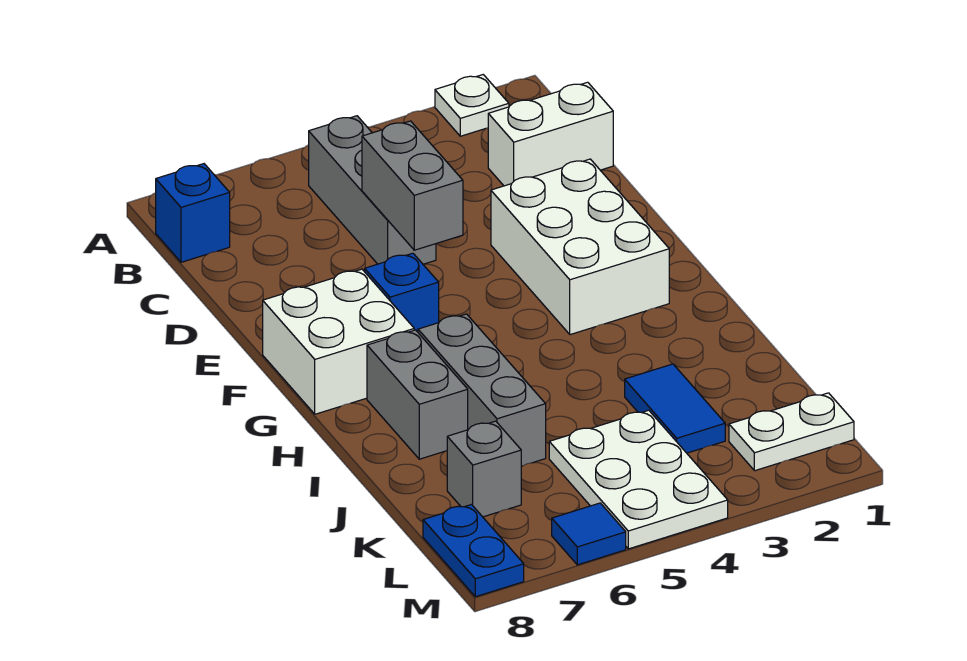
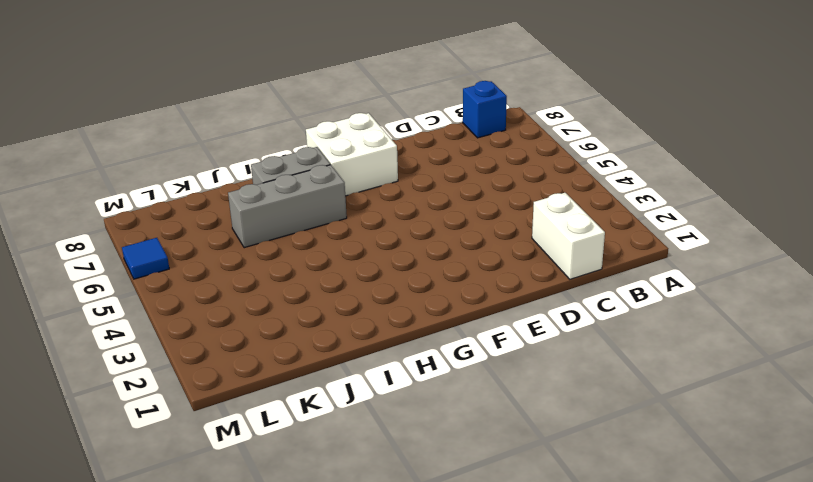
none -> white plate A2 level 1
none -> grey brick B5:D5 level 1
none -> white brick E2:G3 level 1

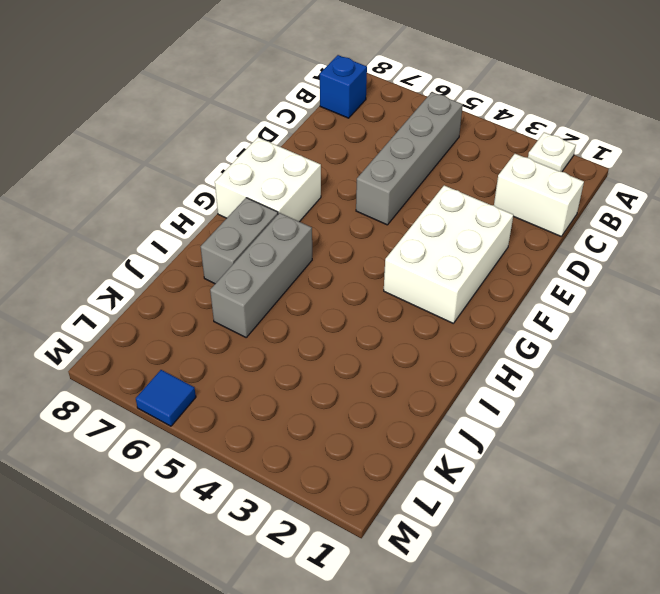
grey brick B5:E5 level 1 -> grey brick B5:D5 level 1
none -> blue brick F6 level 1
none -> blue tile J3:K3 level 1
none -> white plate K4:M5 level 1

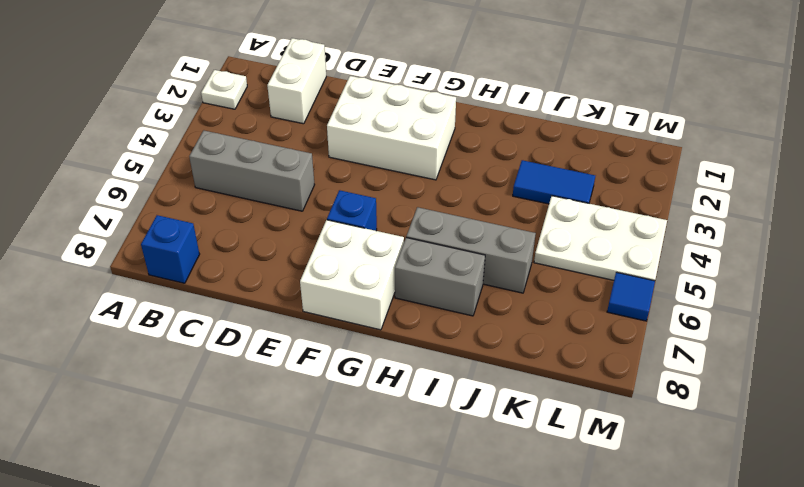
none -> grey brick K7 level 1
none -> white plate L1:L2 level 1
none -> blue plate L8:M8 level 1

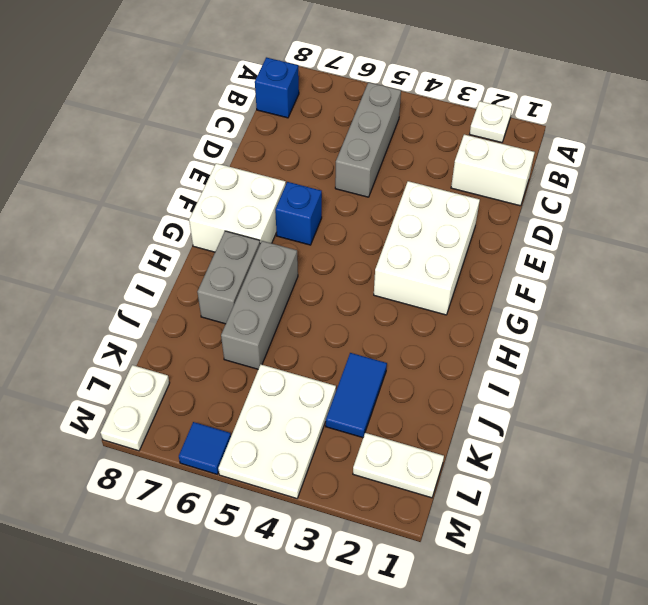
white plate L8:M8 level 1 -> blue plate L8:M8 level 1
none -> grey brick K7 level 1
none -> grey brick D5:E5 level 2

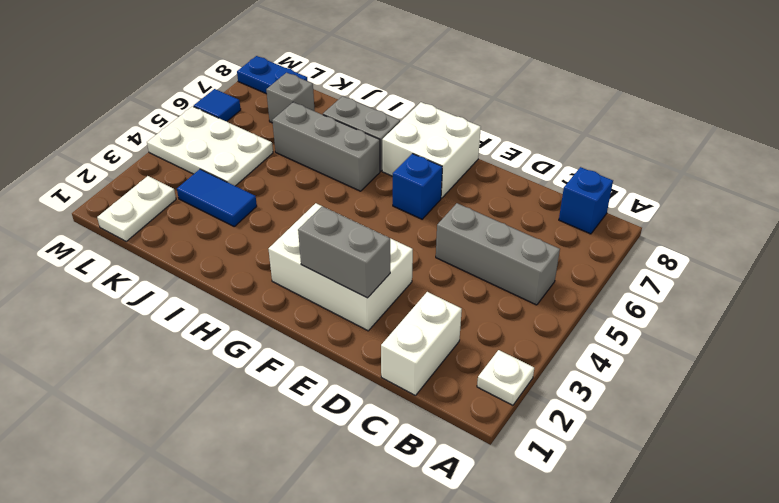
grey brick E2:F2 level 2 -> grey brick D5:E5 level 2

